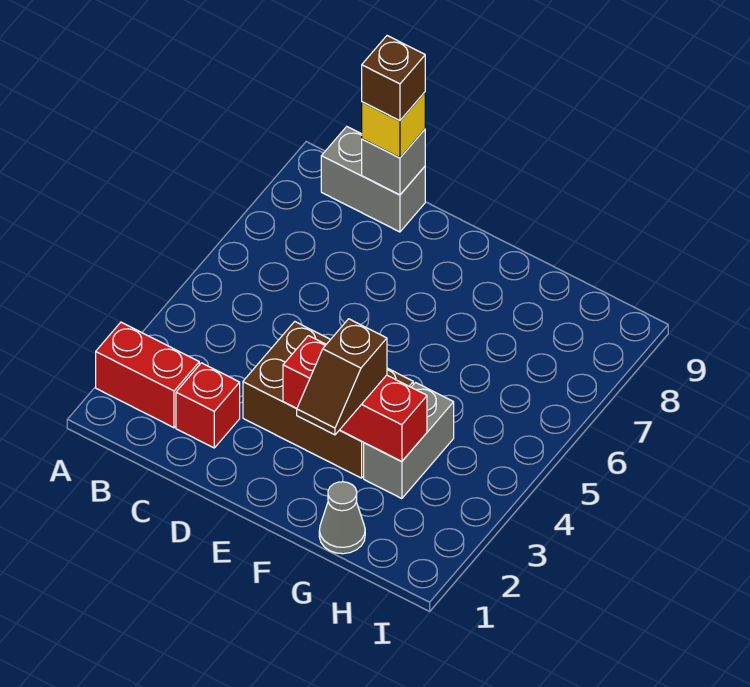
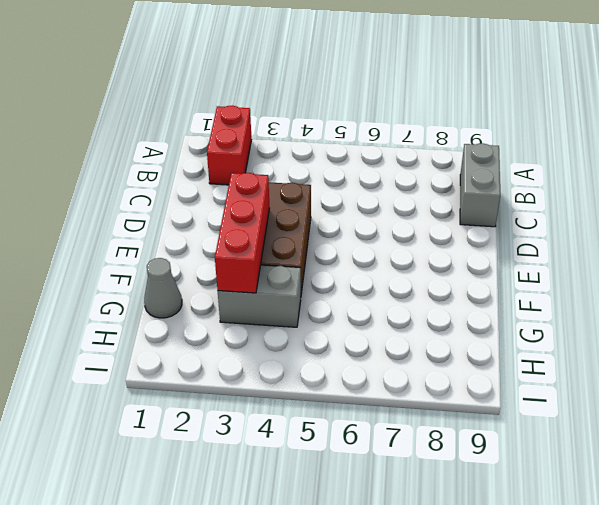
none -> red brick C2 level 1
none -> grey brick C9 level 2

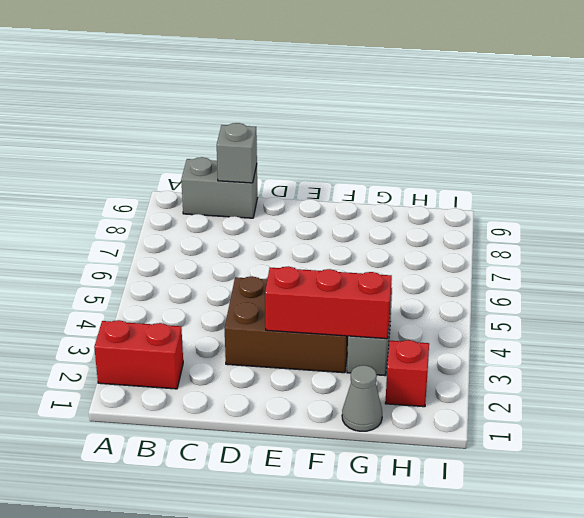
red brick H2 level 1 -> red brick C2 level 1
none -> yellow brick C9 level 3
none -> brown slope F2:F3 level 3 top 3

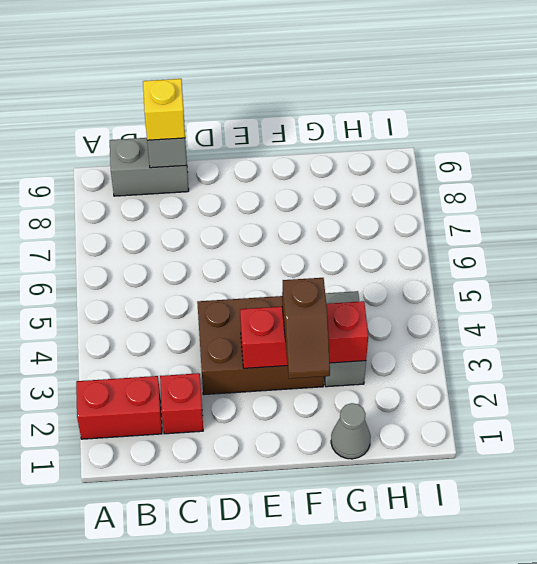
none -> brown brick C9 level 4

